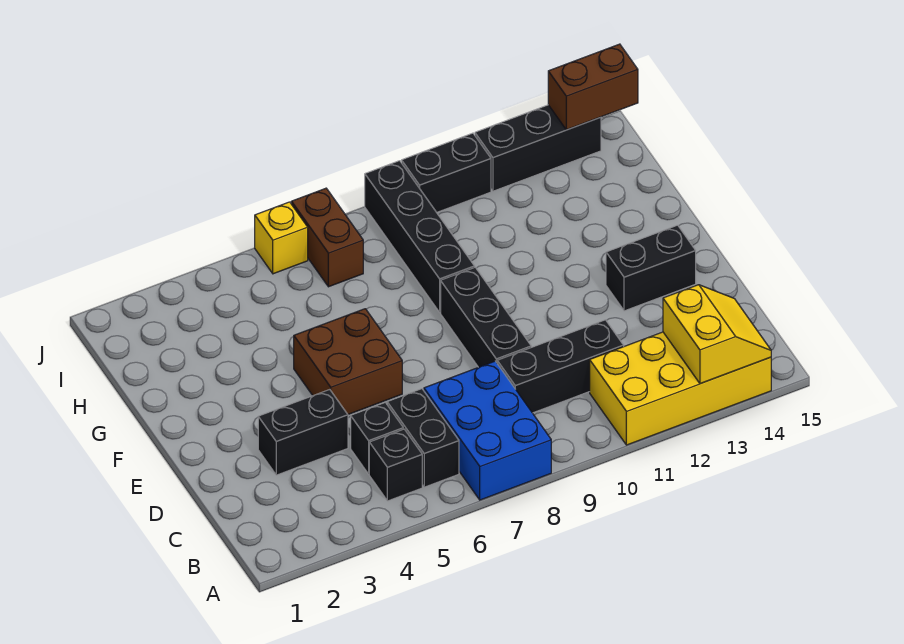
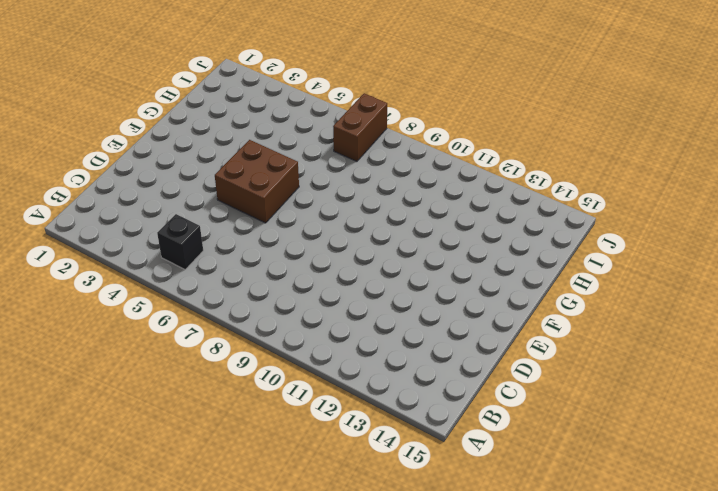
none -> blue brick A7:C8 level 1
none -> yellow brick A11:B14 level 1
none -> black brick B6:C6 level 1

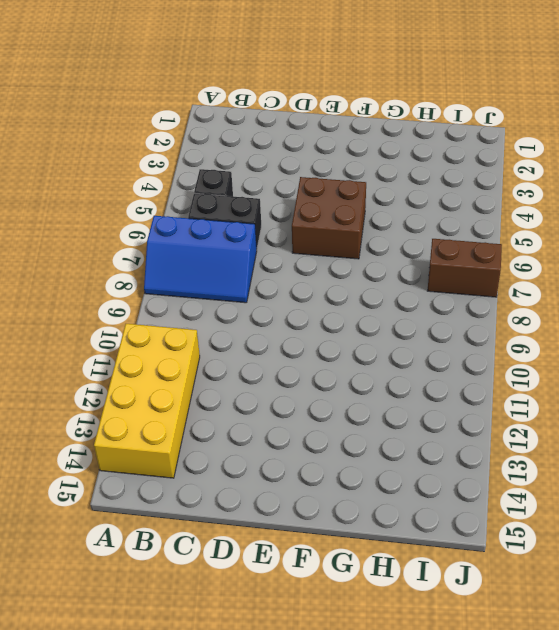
blue slope A7:C8 level 1 top 7 -> blue brick A7:C8 level 1
none -> black brick C5 level 1
none -> black brick C9:C11 level 1
none -> black brick D3:D4 level 1

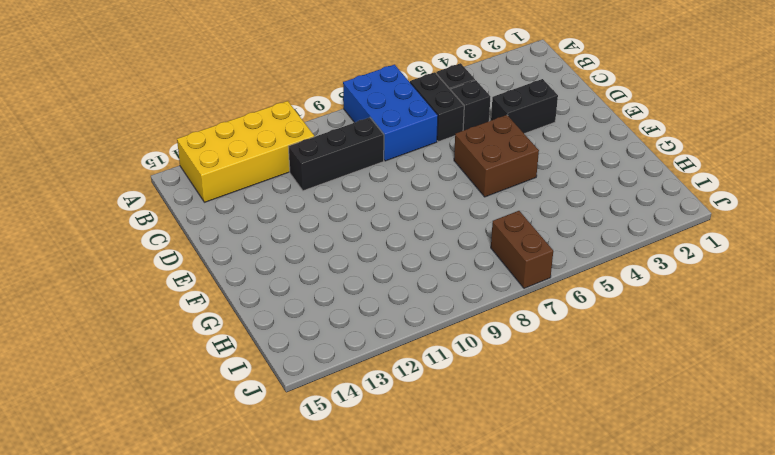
none -> black brick D9:F9 level 1
none -> black brick E13:E14 level 1
none -> black brick G9:J9 level 1

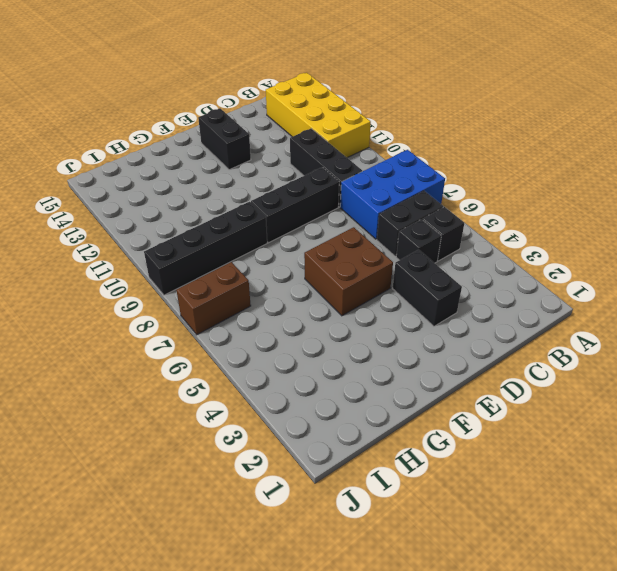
none -> yellow brick J6 level 1
none -> black brick J10:J11 level 1
none -> black brick J12:J14 level 1

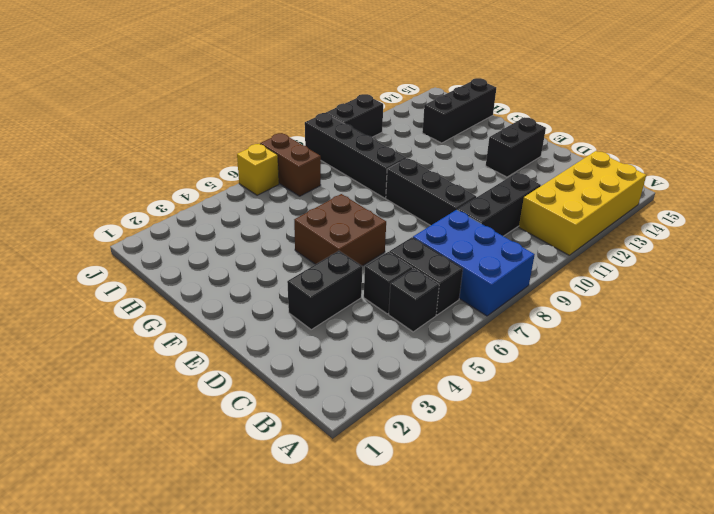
black brick H13:H15 level 1 -> black brick J12:J14 level 1
none -> yellow slope A13:B14 level 2 top 13
none -> brown brick J14:J15 level 2

